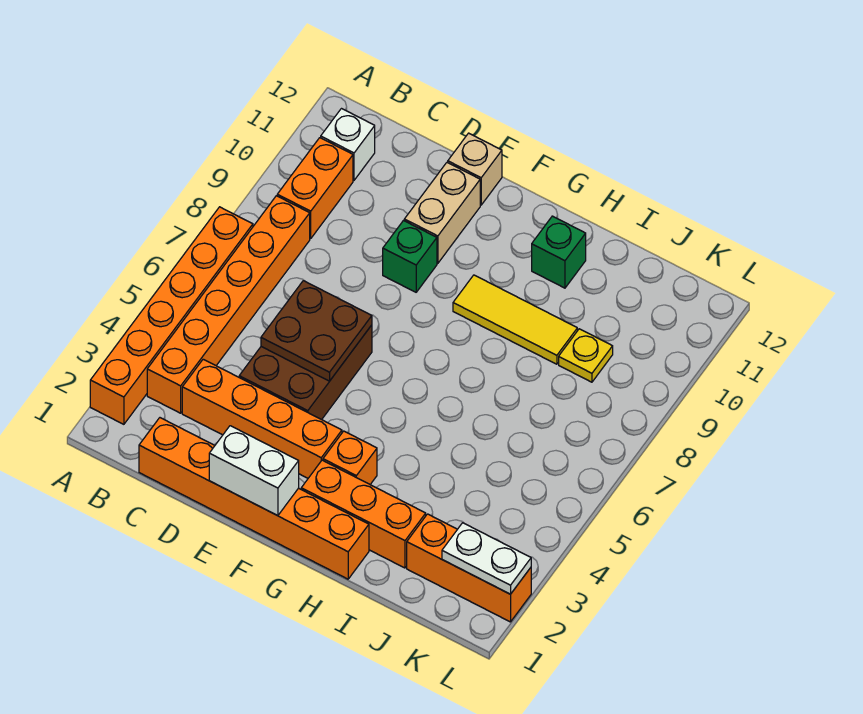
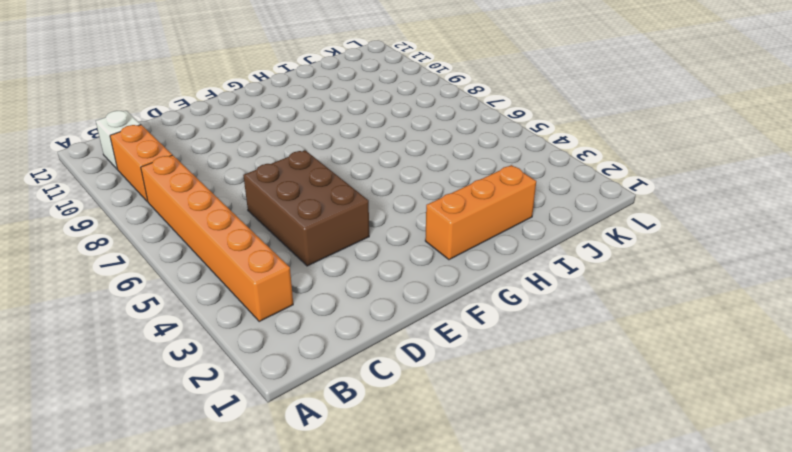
none -> orange brick A2:A7 level 1
none -> orange brick C1:H1 level 1
none -> orange brick C3:F3 level 1

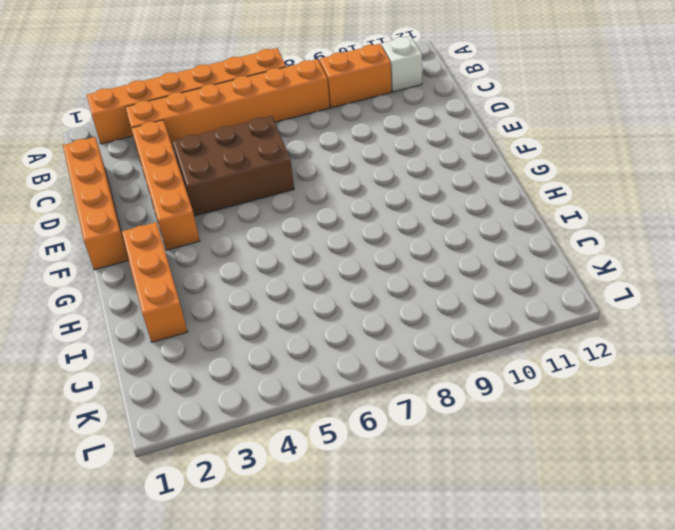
orange brick C1:F1 level 1 -> orange brick C1:H1 level 1
none -> green brick E9 level 1
none -> tan brick E10:E11 level 1
none -> tan brick E12 level 1

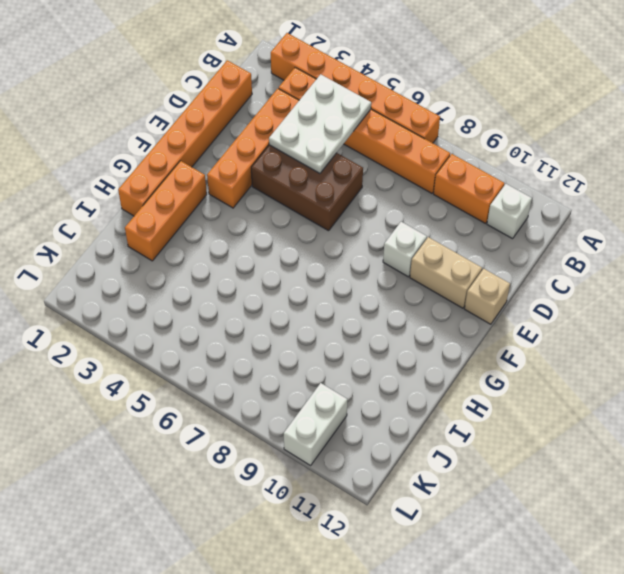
white plate B4:D5 level 2 -> brown plate D5:E6 level 2
white brick E9 level 1 -> green brick E9 level 1
white brick K10:L10 level 1 -> white brick E1:F1 level 2
none -> orange brick G3 level 1
none -> yellow tile G9:I9 level 1
none -> green brick H11 level 1

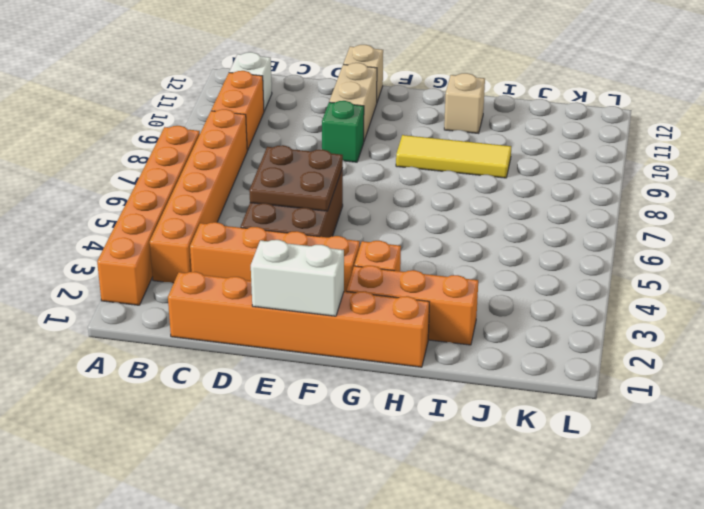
tan brick H11 level 1 -> green brick H11 level 1
none -> orange brick J2:L2 level 1
none -> yellow plate J9 level 1
none -> white plate K2:L2 level 2

